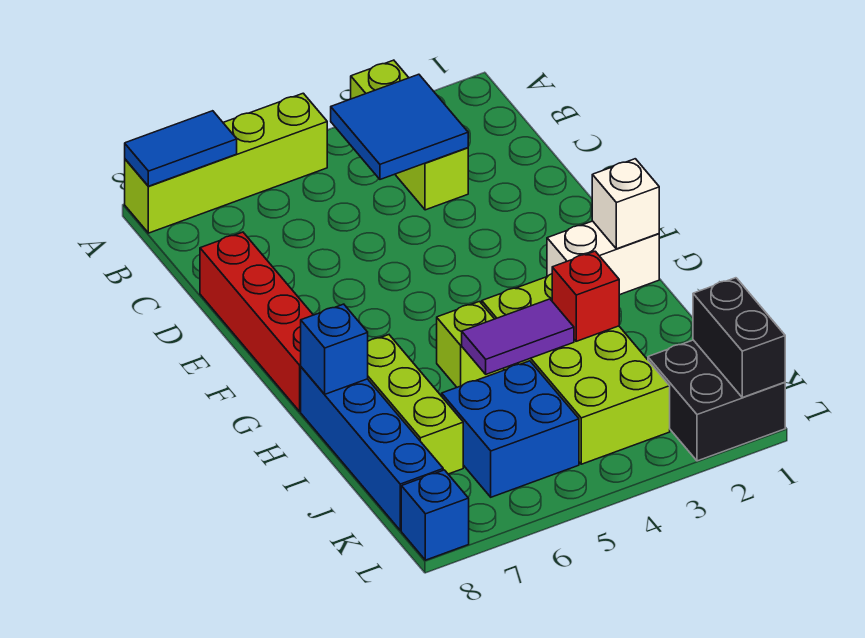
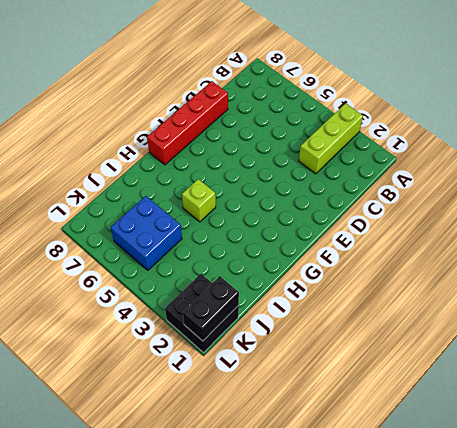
none -> lime brick A5:A8 level 1
none -> white brick G1:G2 level 1
none -> lime brick H3:K4 level 1

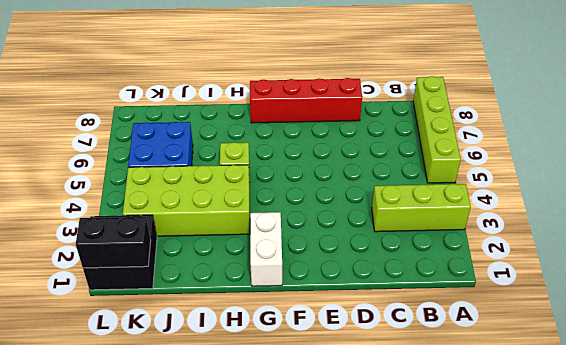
none -> lime brick H7:J7 level 1
none -> blue brick H8:K8 level 1
none -> blue brick L8 level 1

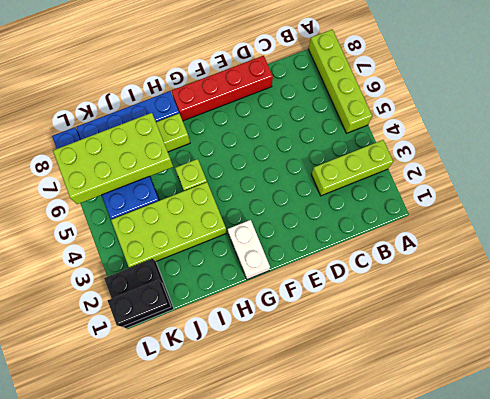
lime brick I6:L7 level 2 -> none
none -> blue tile A7:A8 level 2
none -> blue tile B3:C4 level 2
none -> white brick G1 level 2

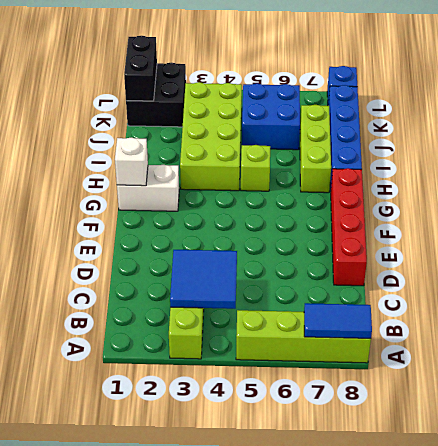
none -> blue brick H8 level 2
none -> red brick I3 level 2
none -> purple tile I4:I5 level 2

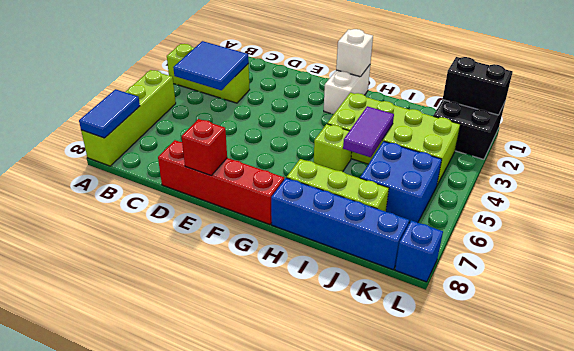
red brick E8 level 2 -> red brick I3 level 2
none -> blue brick H8 level 2

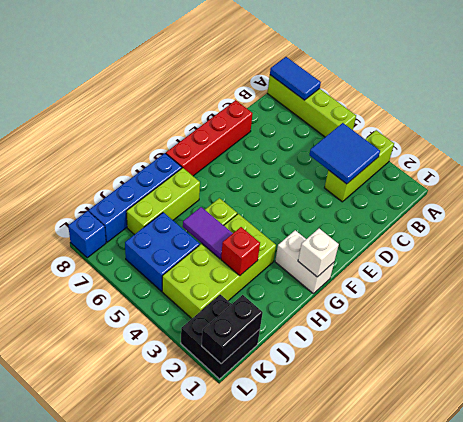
none -> blue brick H8 level 2

